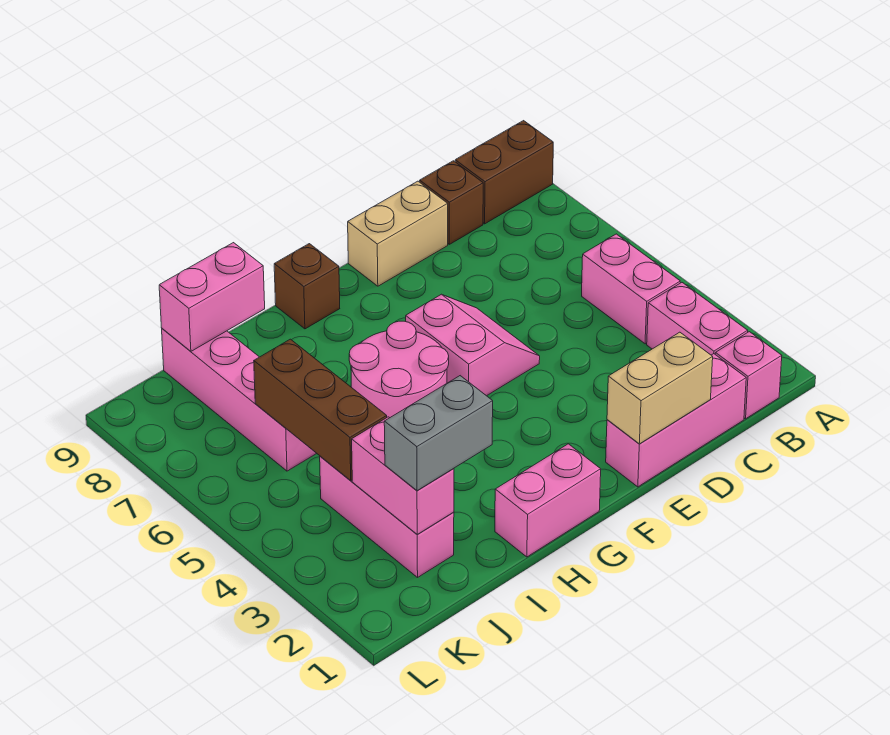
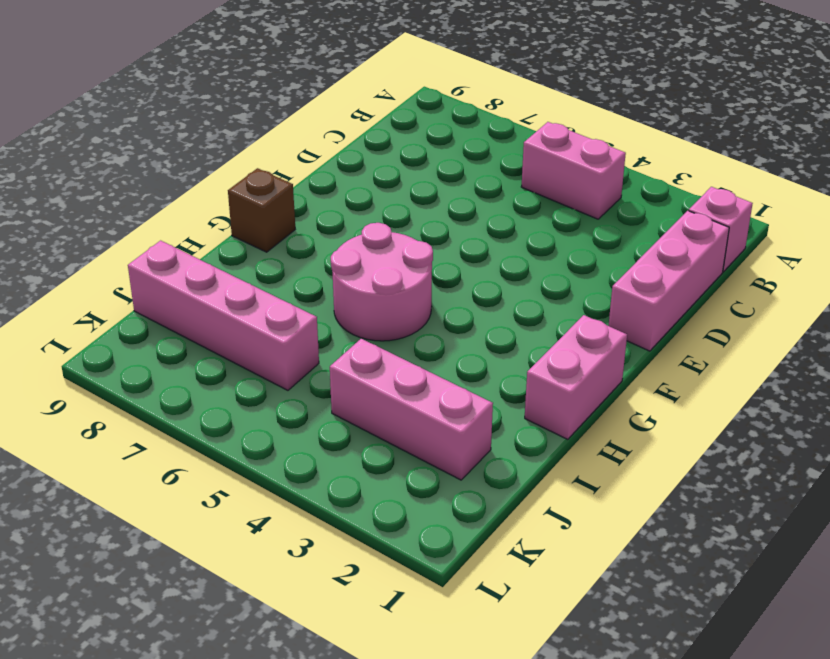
none -> brown brick A9:B9 level 1
none -> pink brick B2:B3 level 1
none -> brown brick C9 level 1

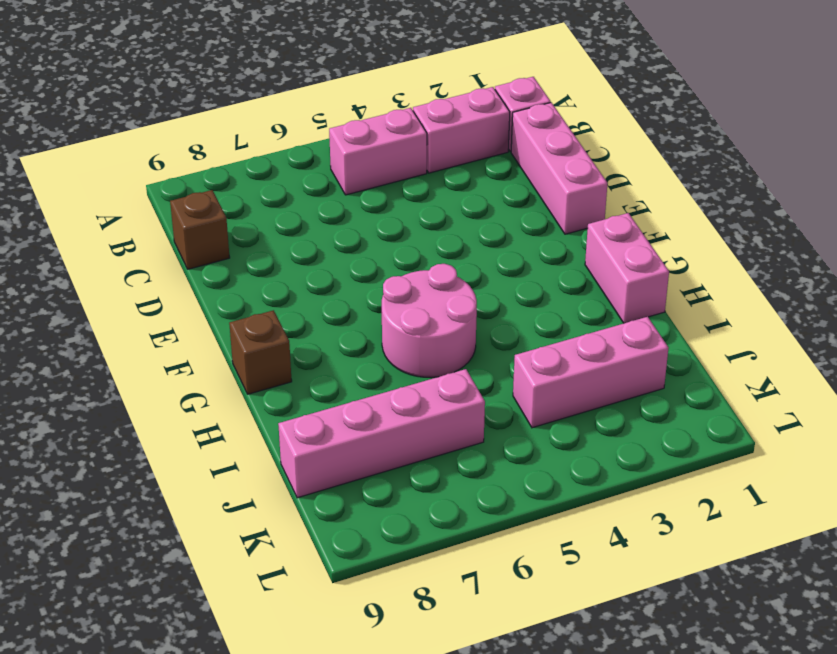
none -> brown brick A9:B9 level 1
none -> tan brick D9:E9 level 1
none -> pink slope E5:F6 level 1 top F

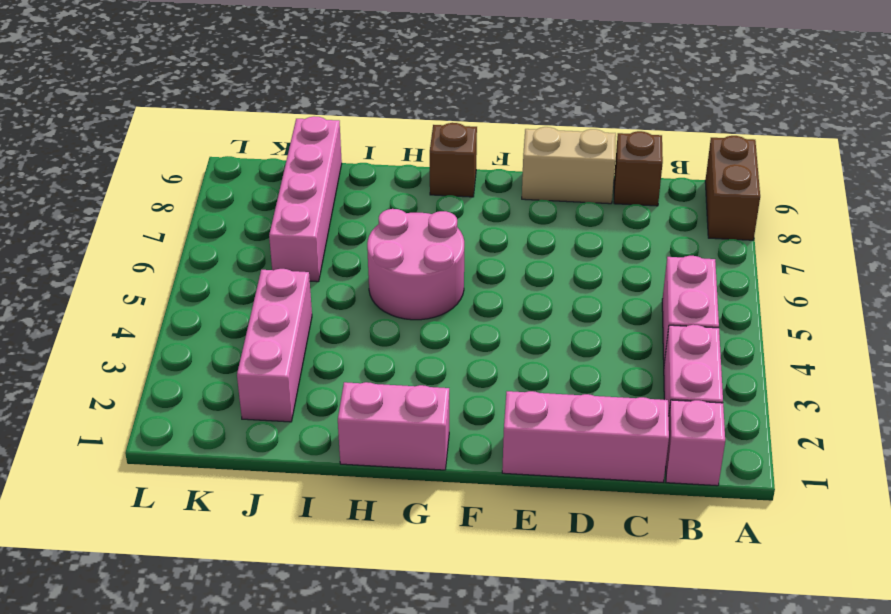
brown brick A8:A9 level 1 -> brown brick A9:B9 level 1
none -> pink slope E5:F6 level 1 top F
none -> tan brick D1:E1 level 2
none -> pink brick I9:J9 level 2

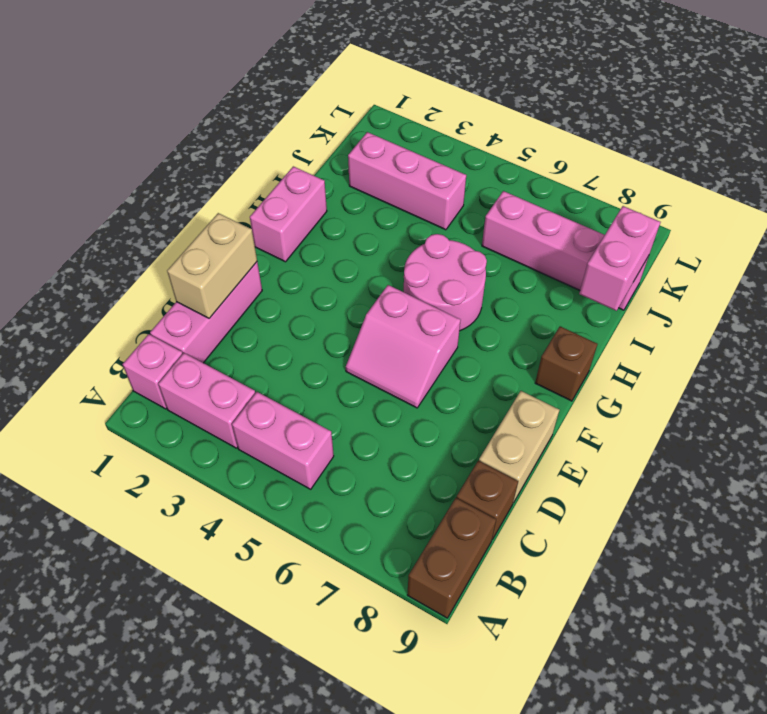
none -> pink brick J2:J3 level 2
none -> brown brick J4:J6 level 2
none -> grey brick I2:J2 level 3

